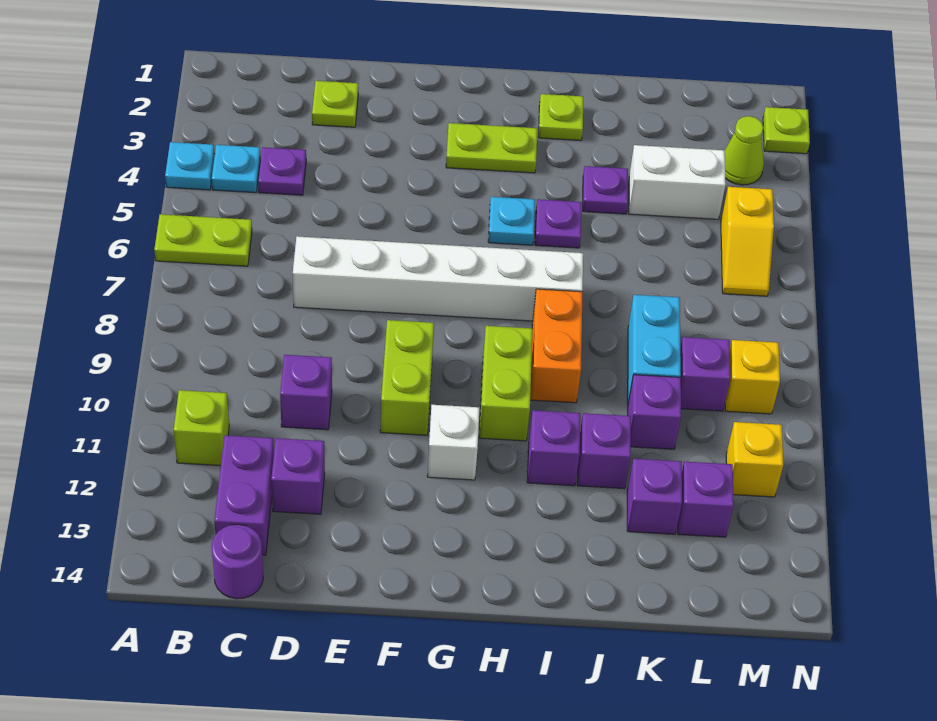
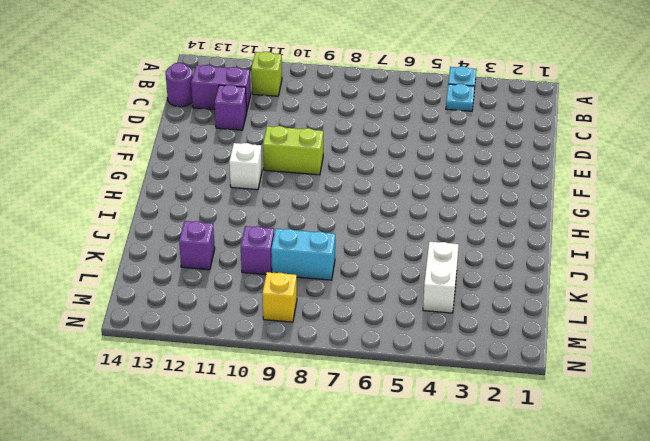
none -> lime plate A6:B6 level 1
none -> purple plate C4 level 1
none -> lime plate D2 level 1
none -> white brick D7:I7 level 1

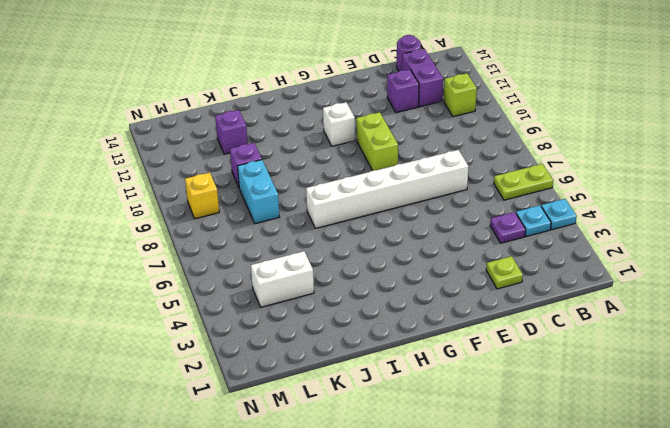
none -> purple brick D10 level 1
none -> lime plate G3:H3 level 1
none -> cyan plate H5 level 1
none -> lime brick H9:H10 level 1

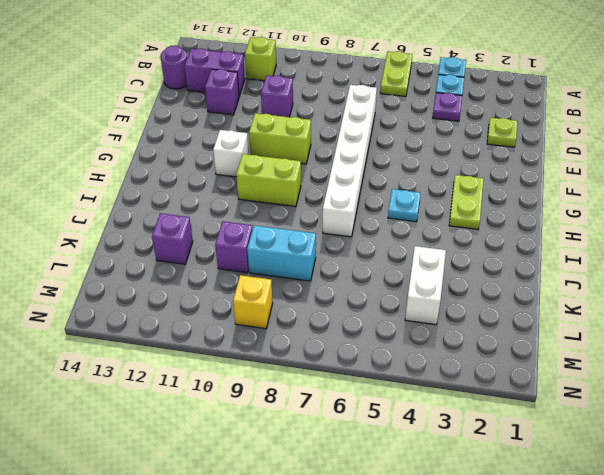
none -> lime plate I2 level 1
none -> purple plate I5 level 1
none -> orange brick I8:I9 level 1
none -> purple brick I11 level 1

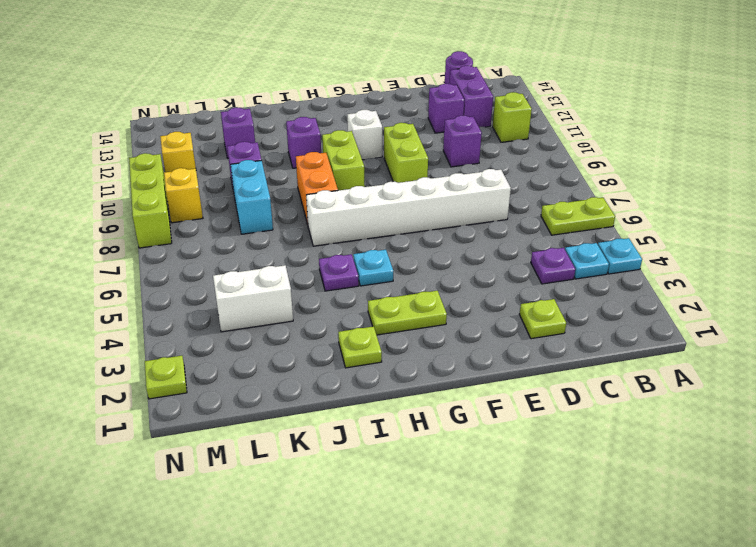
lime brick N8:N10 level 1 -> none
none -> purple plate J4 level 1
none -> purple brick J11 level 1
none -> purple brick L9 level 1
none -> purple brick L12 level 1

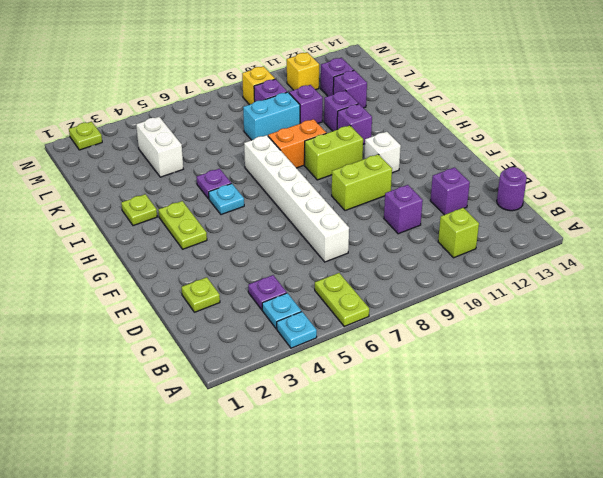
none -> purple brick C12:C13 level 1
none -> purple plate J4 level 1
none -> lime cone M3 level 1
none -> yellow slope M5:M6 level 1 top 5

